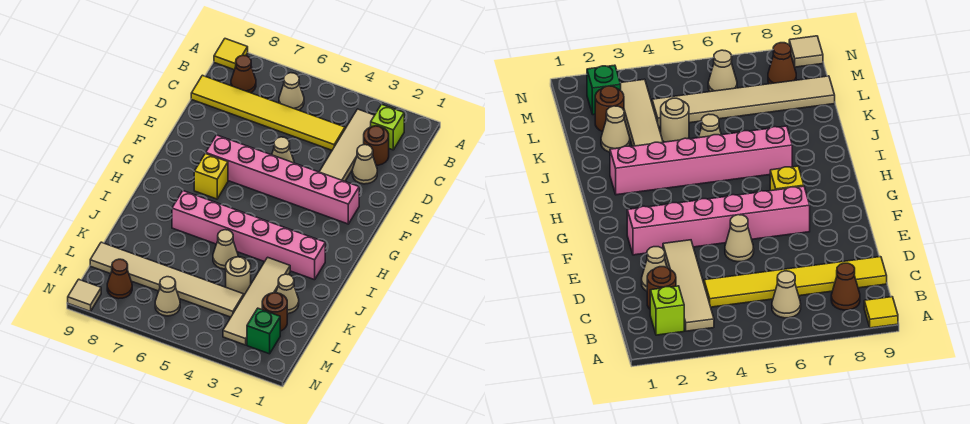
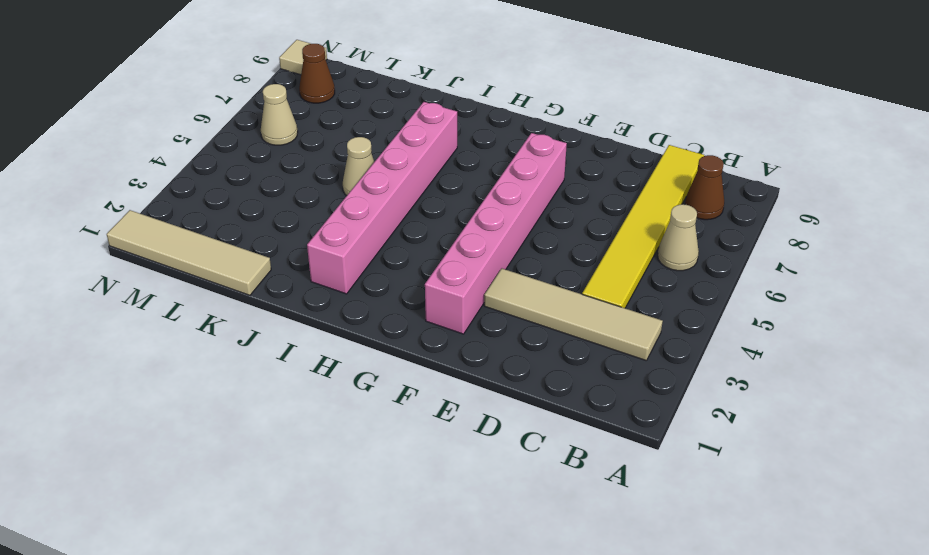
tan tile K1:N1 level 1 -> tan tile J3:M3 level 1
none -> yellow tile A9 level 1
none -> lime brick B2 level 1
none -> brown round brick C2 level 1

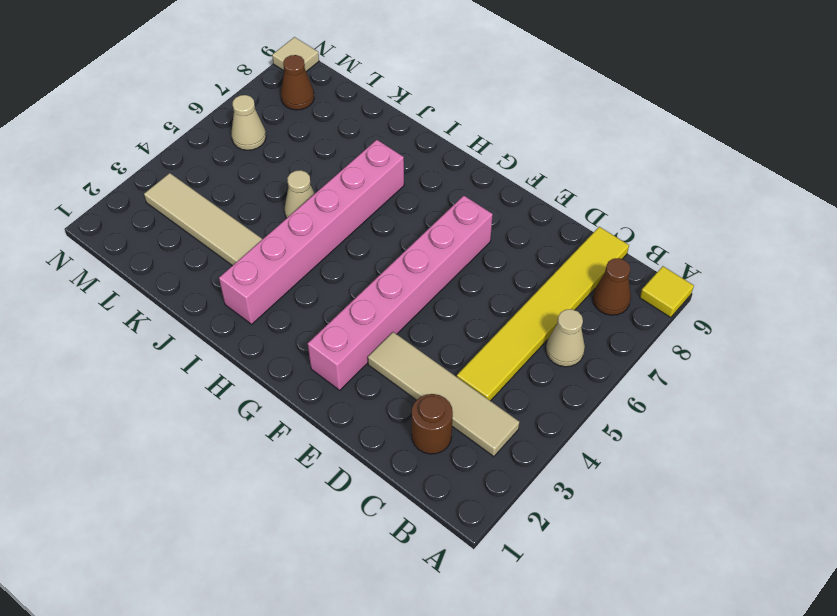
none -> lime brick B2 level 1
none -> tan cone D2 level 1
none -> tan cone E5 level 1

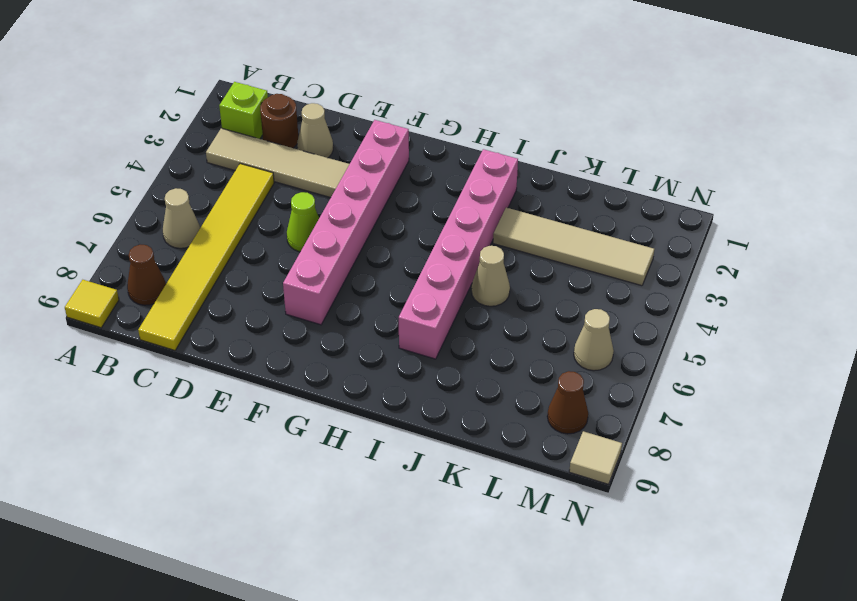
lime cone E5 level 1 -> tan cone E5 level 1
none -> yellow brick G7 level 1
none -> tan cone K2 level 1
none -> tan round brick K4 level 1

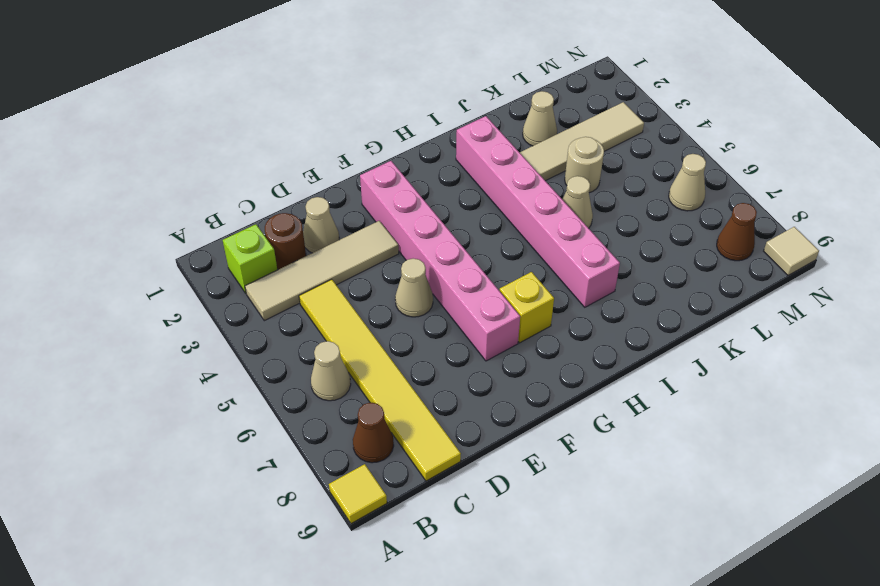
none -> brown round brick L2 level 1
none -> tan tile L4:L9 level 1
none -> green brick M2 level 1

